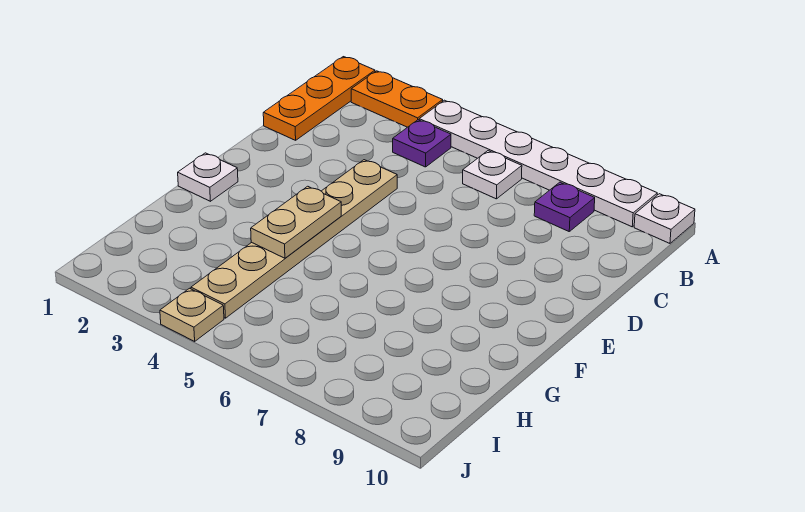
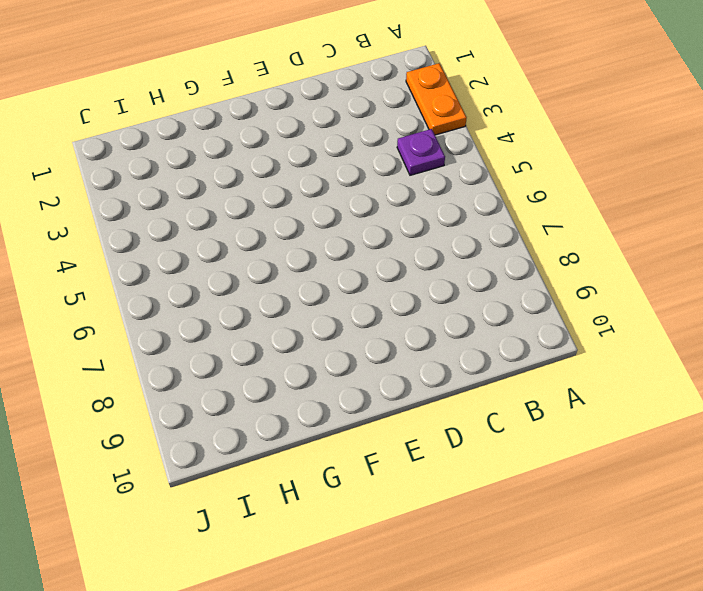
none -> orange plate A1:C1 level 1
none -> white plate A4:A9 level 1

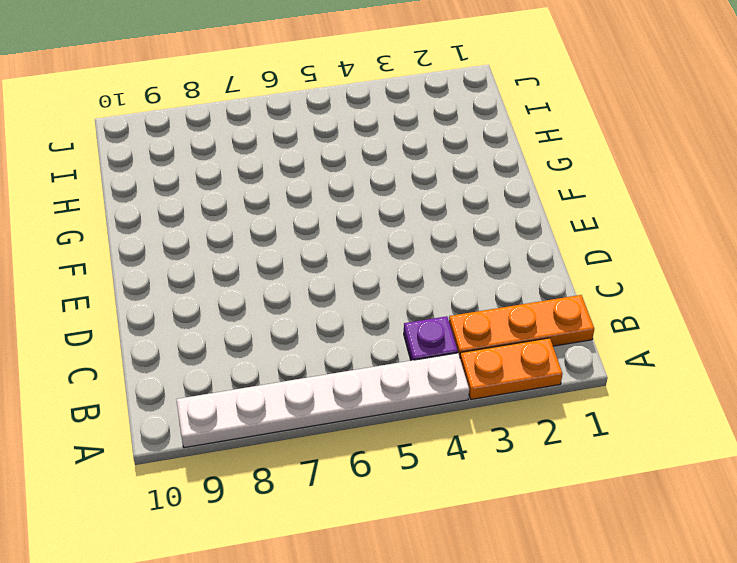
orange plate B1:B3 level 1 -> orange plate A1:C1 level 1
none -> white plate A10 level 1
none -> white plate B6 level 1

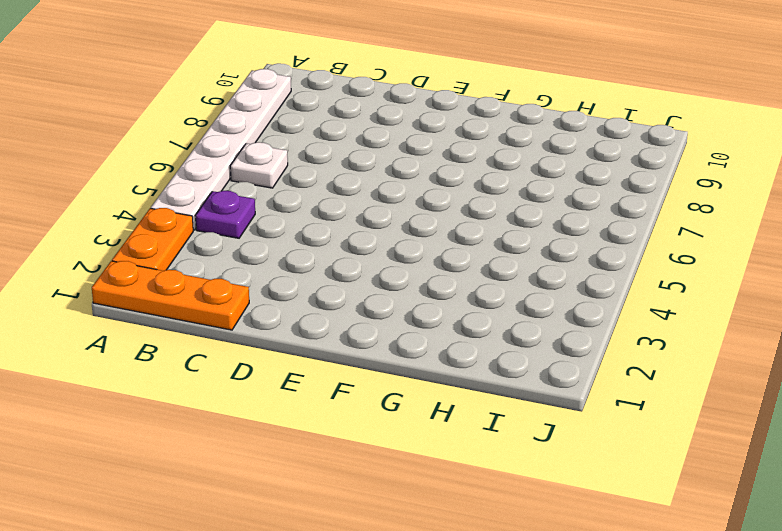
none -> white plate A10 level 1
none -> purple plate B8 level 1

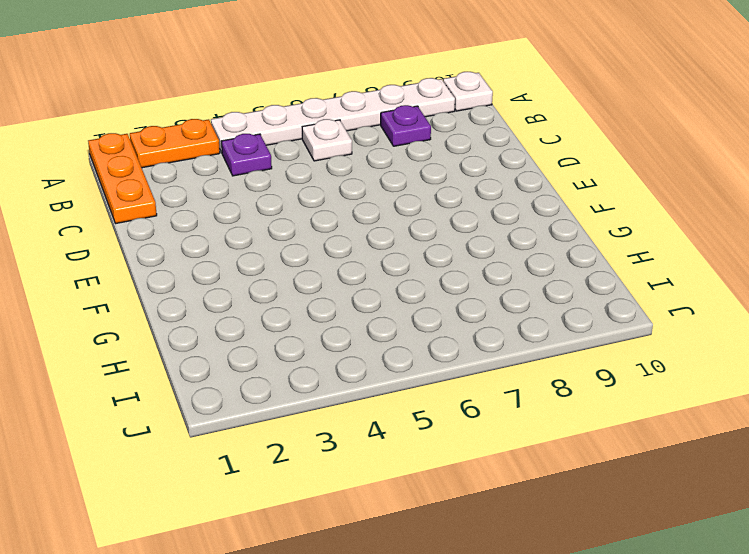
none -> tan plate D4:I4 level 1
none -> white plate F1 level 1

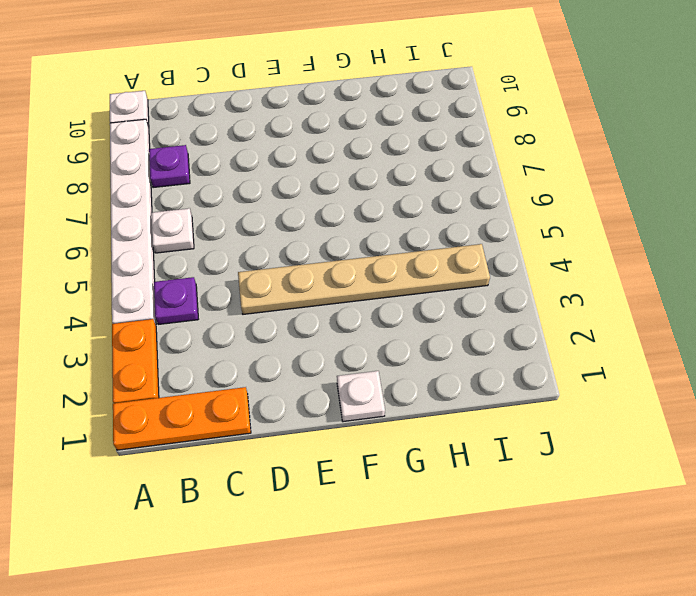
none -> tan plate J4 level 1
none -> tan plate F4:G4 level 2

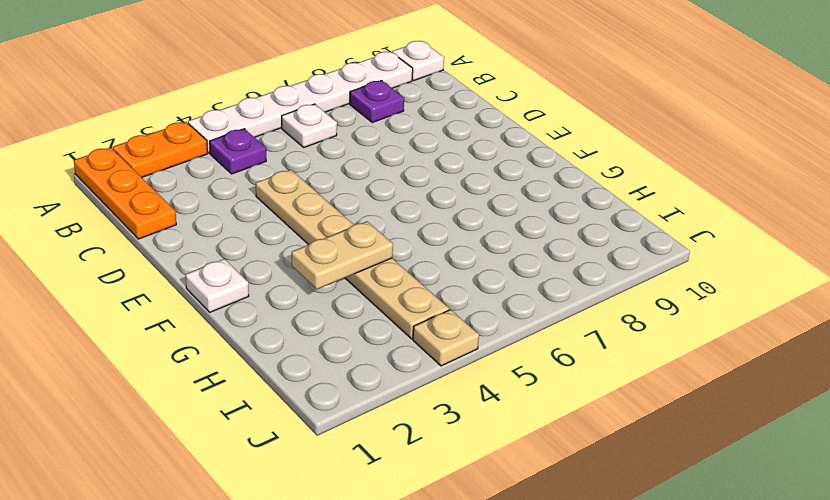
tan plate G3:G4 level 2 -> tan plate F4:G4 level 2

